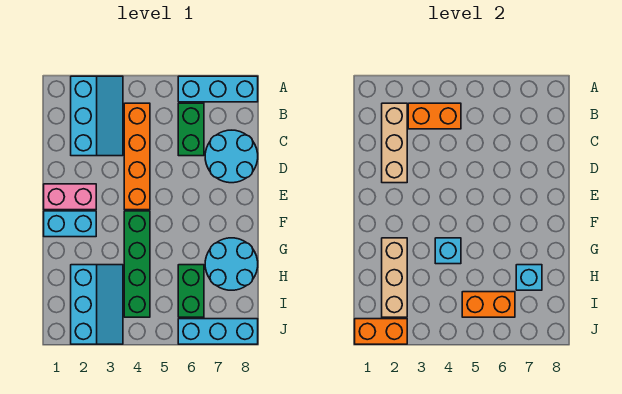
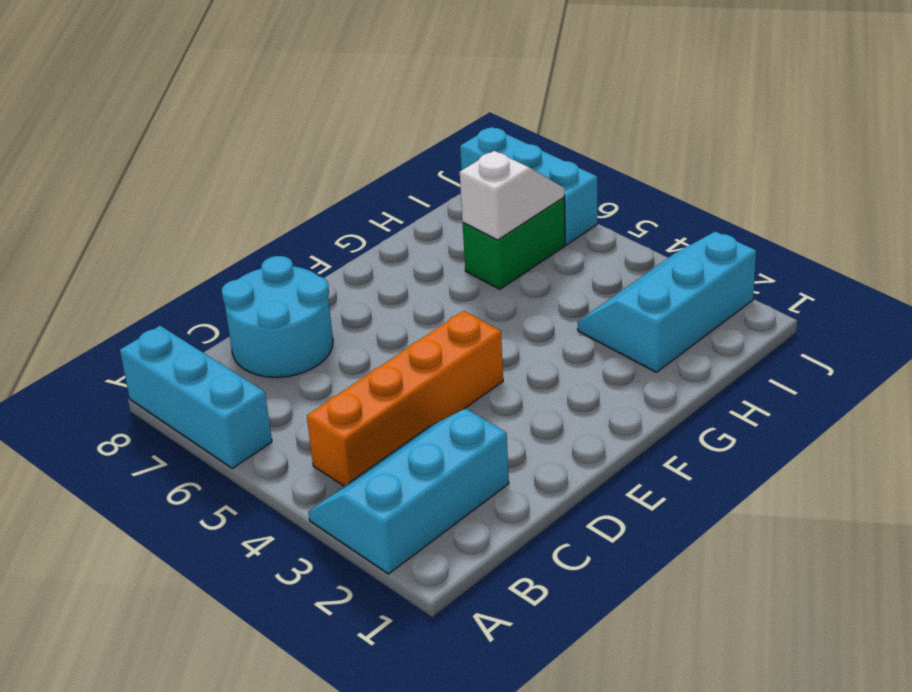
white slope H6:I6 level 2 top H -> orange brick I5:I6 level 2
none -> green brick B6:C6 level 1
none -> pink brick E1:E2 level 1
none -> cyan brick F1:F2 level 1

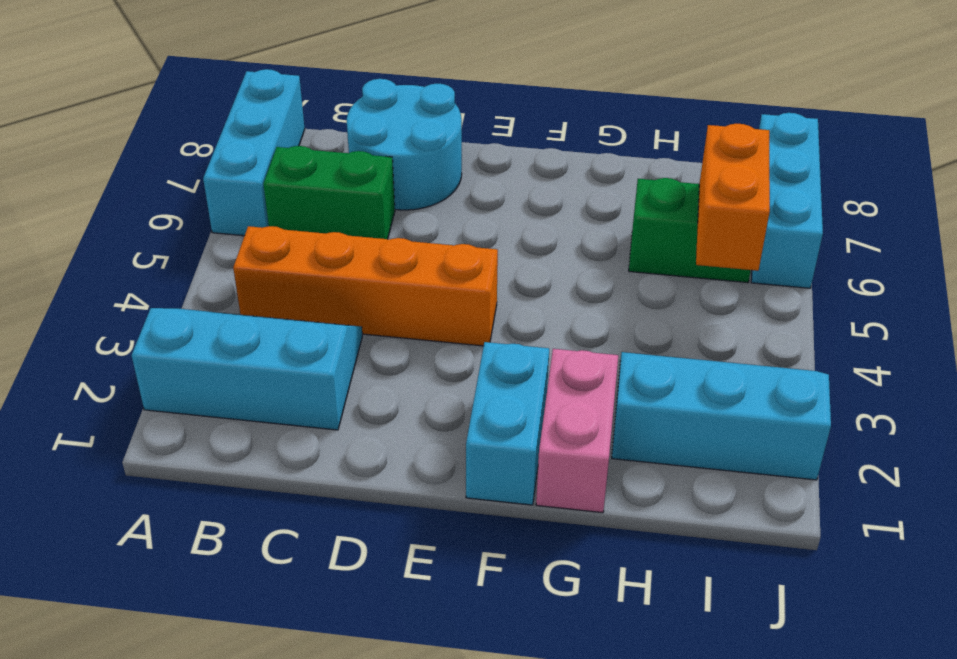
pink brick G1:G2 level 1 -> pink brick E1:E2 level 1
none -> green brick F4:I4 level 1
none -> cyan round brick G7:H8 level 1
none -> tan brick B2:D2 level 2

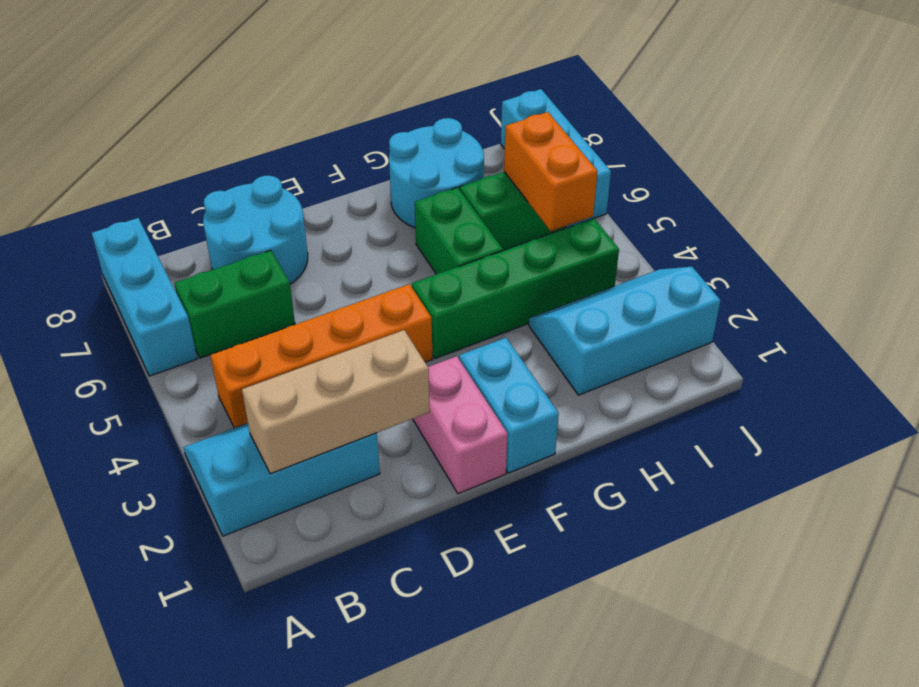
green brick G5:G6 level 1 -> none
none -> orange brick B3:B4 level 2
none -> tan brick G2:I2 level 2
none -> cyan brick G4 level 2

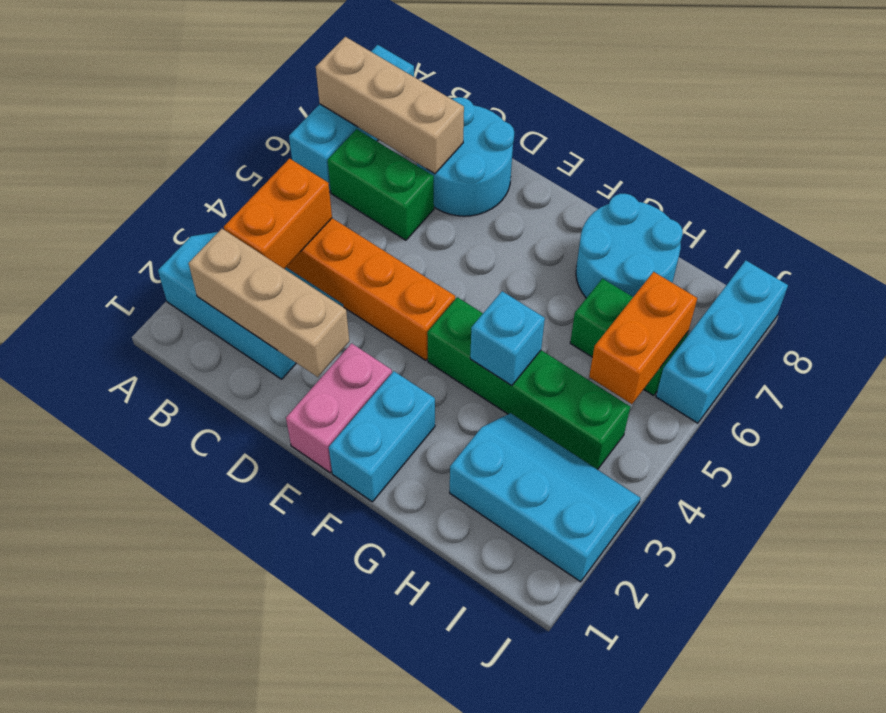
tan brick A7:C7 level 2 -> tan brick G2:I2 level 2
none -> cyan brick H7 level 2
none -> orange brick J1:J2 level 2

